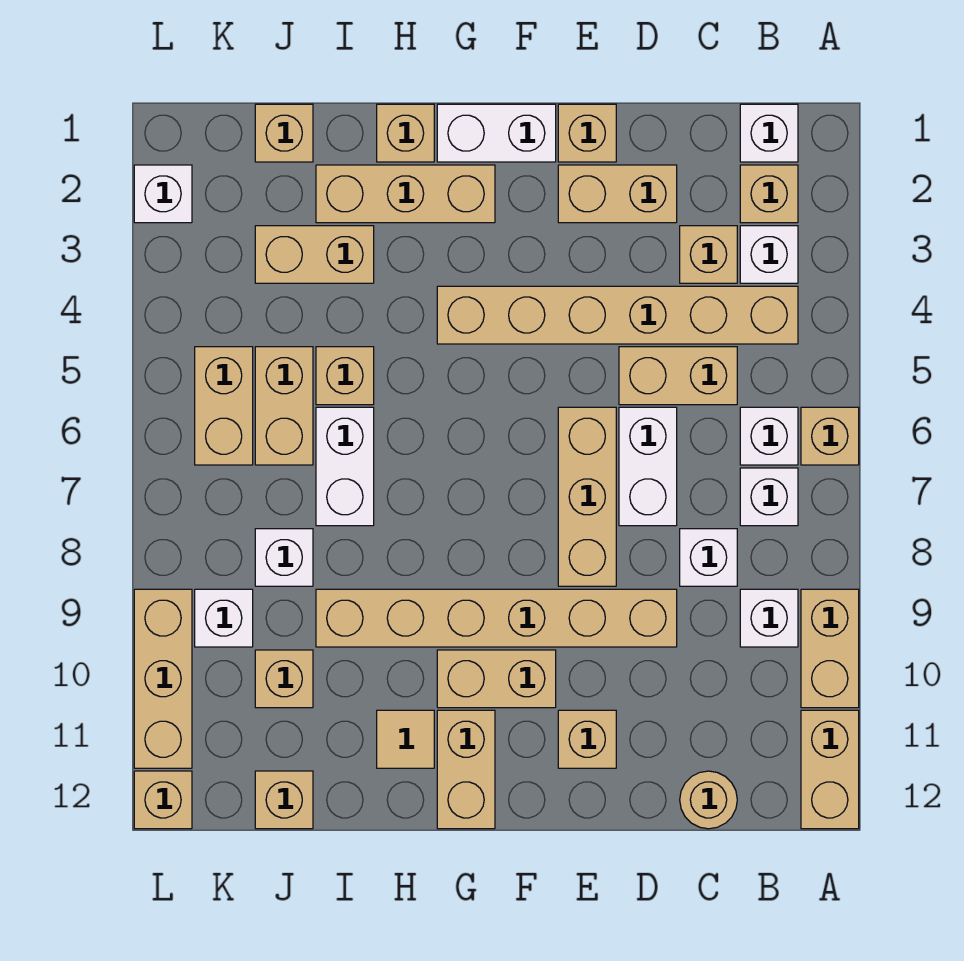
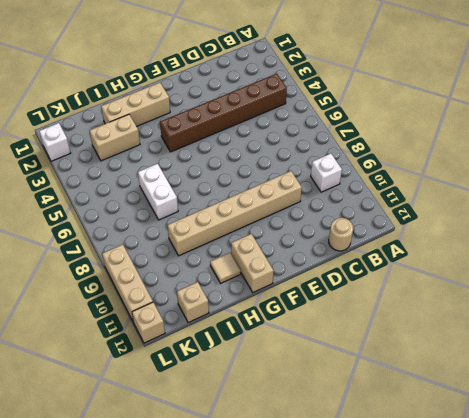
brown brick B4:G4 level 1 -> tan brick B4:G4 level 1
none -> tan brick A6 level 1
none -> tan brick A9:A10 level 1
none -> tan brick A11:A12 level 1
none -> white brick B1 level 1

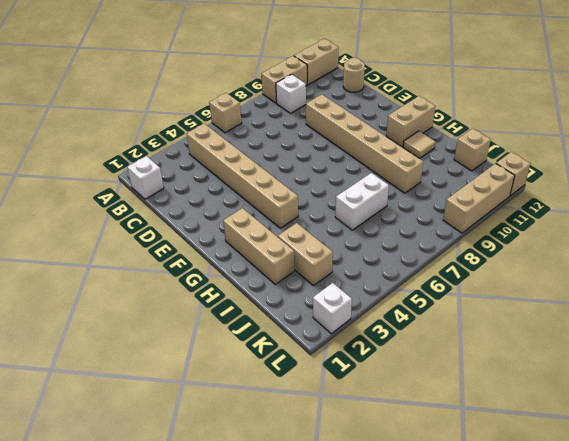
none -> tan brick B2 level 1
none -> white brick B3 level 1
none -> white brick B6 level 1
none -> white brick B7 level 1

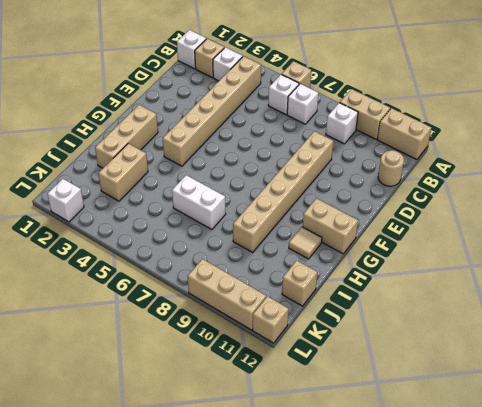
none -> tan brick C3 level 1
none -> tan brick C5:D5 level 1
none -> white brick C8 level 1
none -> tan brick D2:E2 level 1

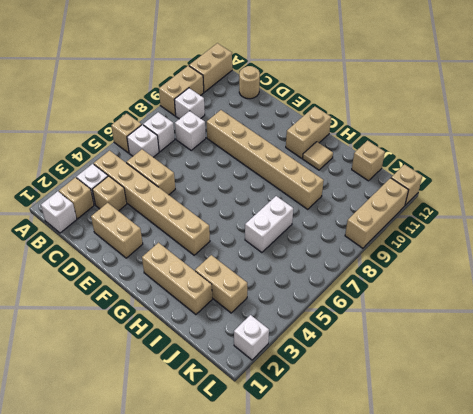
none -> white brick D6:D7 level 1
none -> tan brick E1 level 1
none -> tan brick E6:E8 level 1
none -> tan brick E11 level 1

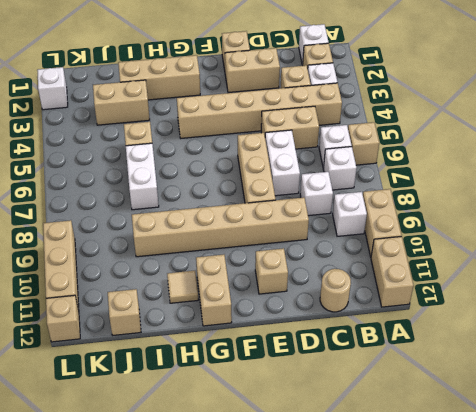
none -> white brick F1:G1 level 1
none -> tan brick F10:G10 level 1
none -> tan brick H1 level 1
none -> tan brick J1 level 1

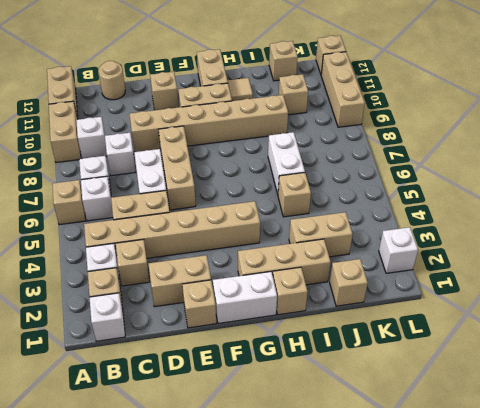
none -> tan brick J5:J6 level 1
none -> white brick J8 level 1
none -> tan brick K5:K6 level 1
none -> white brick K9 level 1

